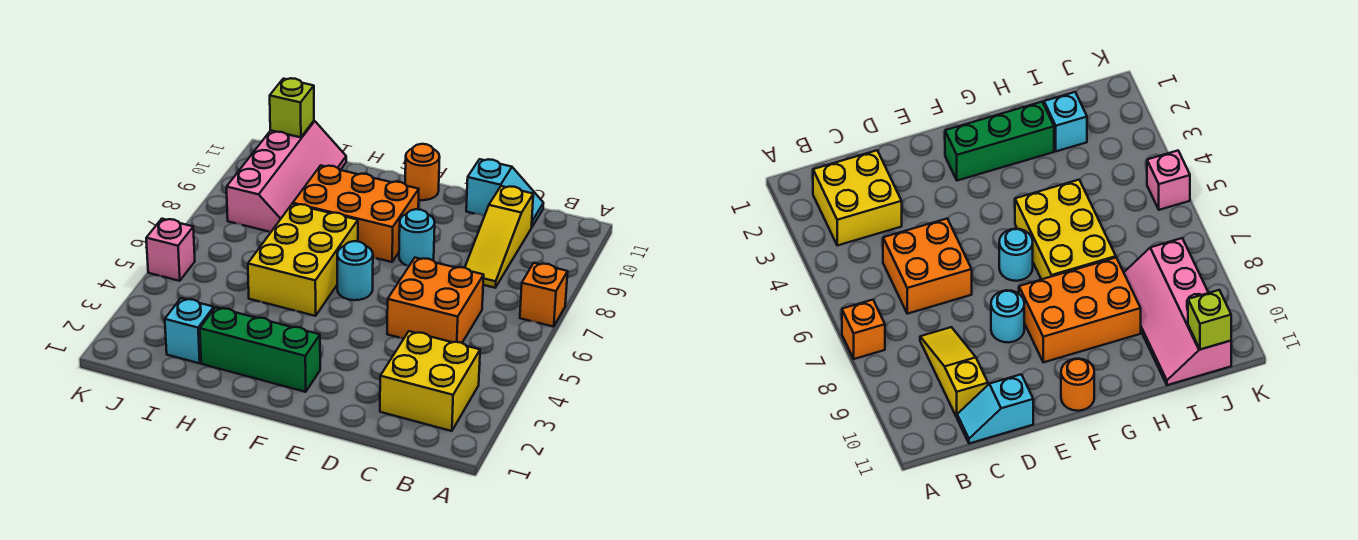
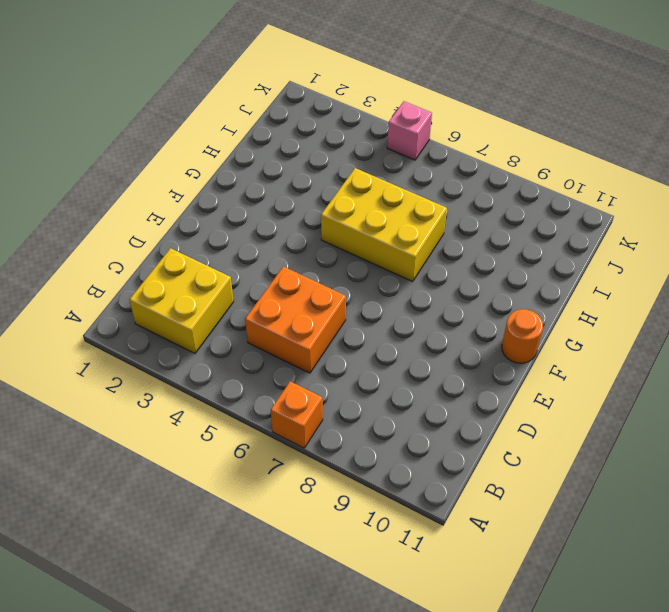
none -> yellow slope C8:C10 level 1 top 10
none -> cyan slope C11:D11 level 1 top D
none -> cyan round brick E8 level 1

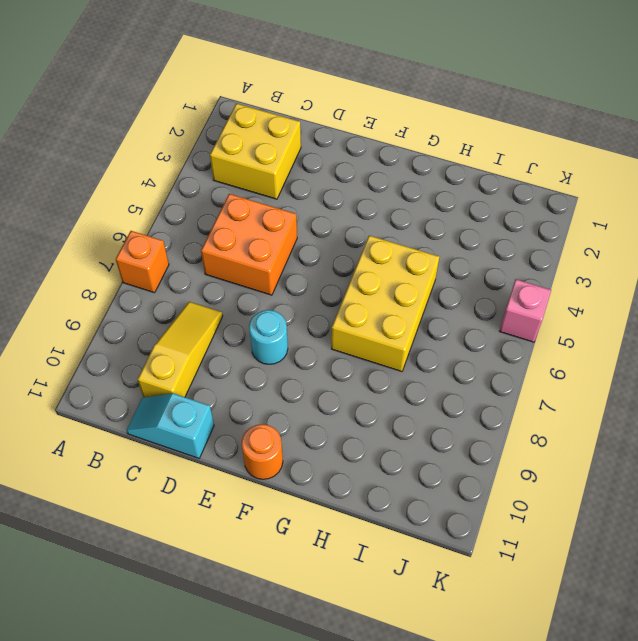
none -> green brick F2:H2 level 1
none -> cyan round brick F6 level 1
none -> orange brick F8:H9 level 1

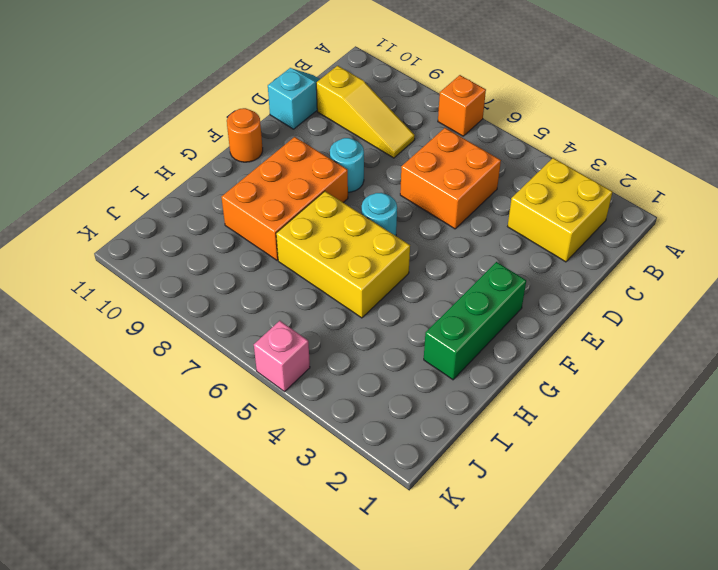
none -> cyan brick I2 level 1
none -> pink slope I8:J11 level 1 top J
none -> lime brick J11 level 2

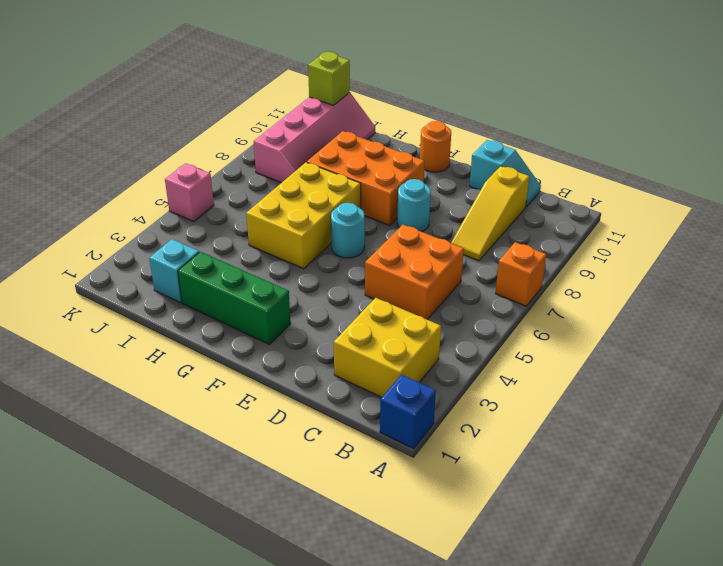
blue brick A1 level 1 -> none

